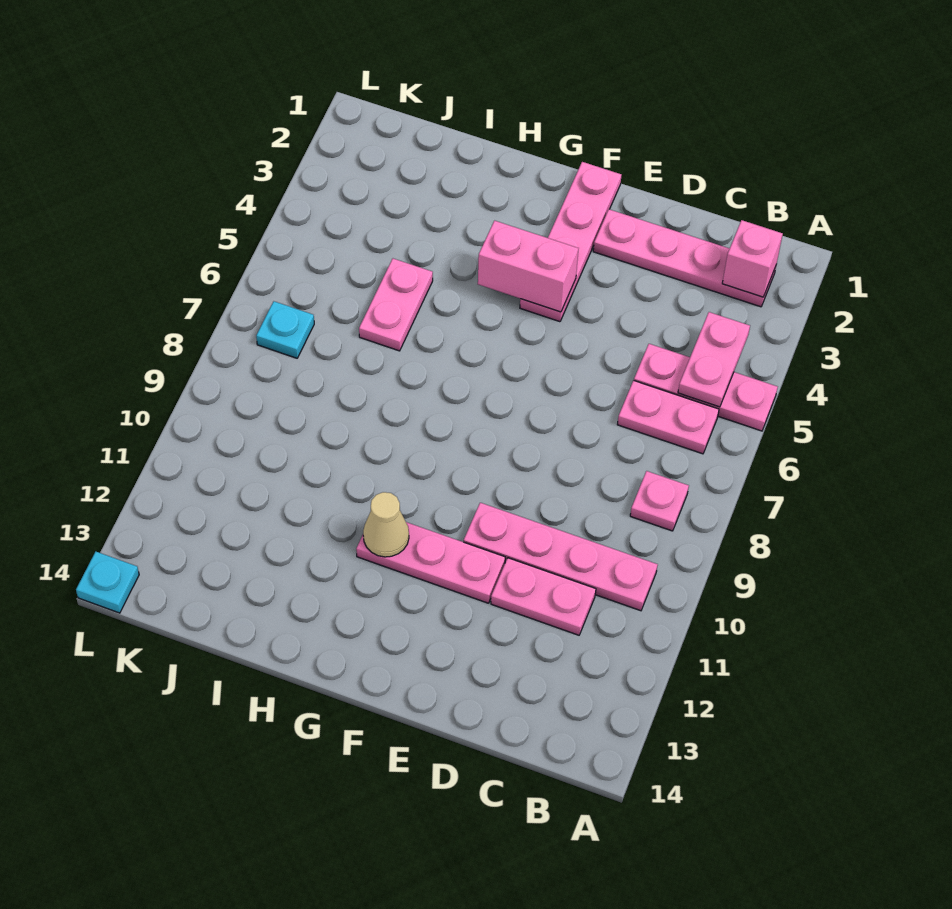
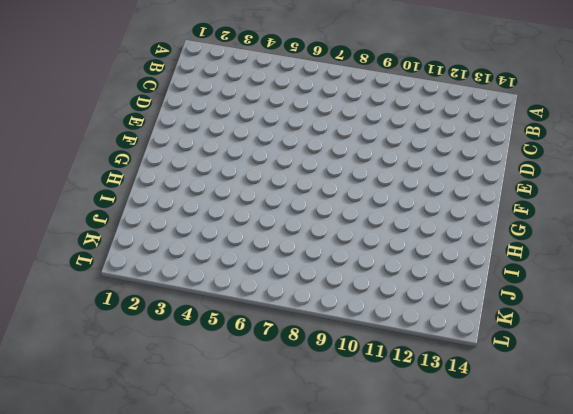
none -> pink plate A5:C5 level 1
none -> pink plate B2:E2 level 1
none -> pink plate B6:C6 level 1

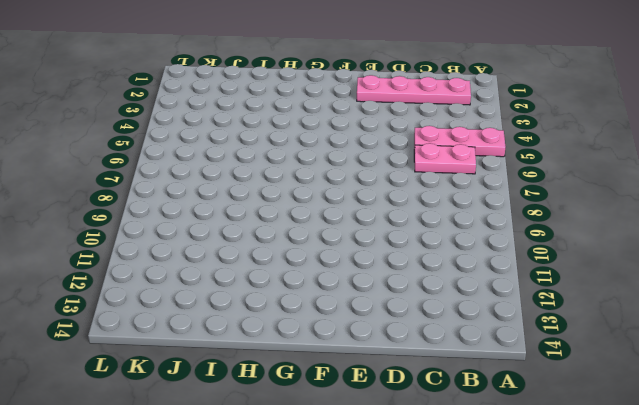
none -> pink plate B8 level 1
none -> pink plate B10:E10 level 1
none -> pink plate C11:D11 level 1

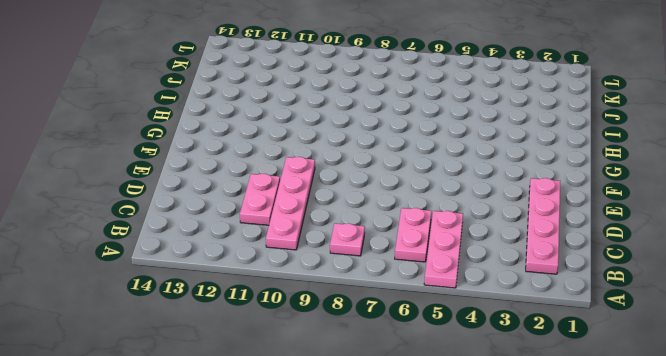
none -> pink plate E11:G11 level 1
none -> pink plate F1:F4 level 1
none -> pink plate I5:I6 level 1

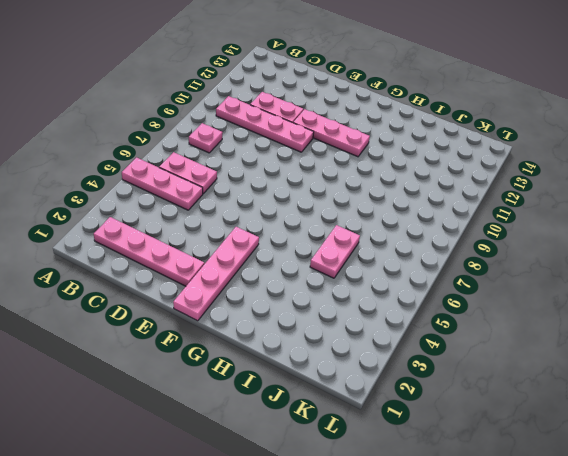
none -> cyan plate K7 level 1
none -> cyan plate L14 level 1
none -> pink brick B2 level 2

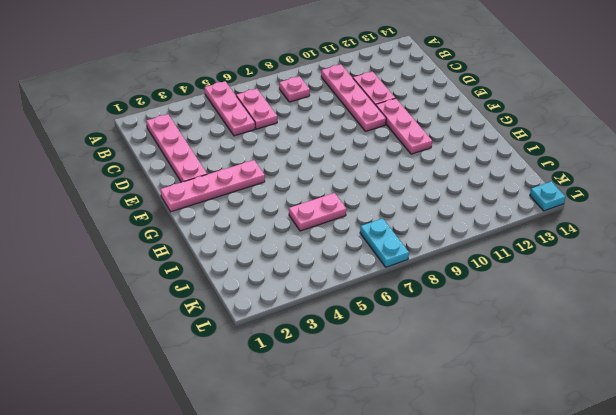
cyan plate K7:L7 level 1 -> cyan plate K7 level 1
none -> pink brick B2 level 2
none -> pink plate B4:B5 level 2
none -> pink brick F4:G4 level 2

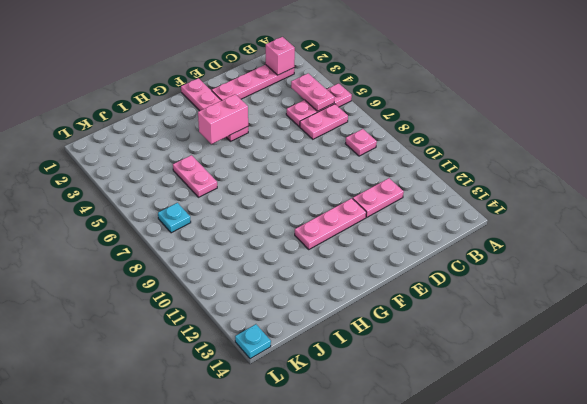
none -> pink plate B10:E10 level 1
none -> tan cone G11 level 2

